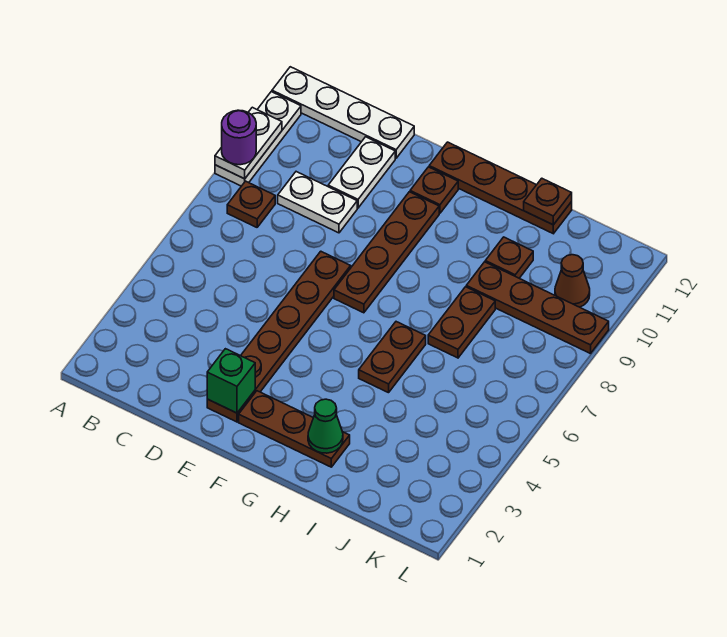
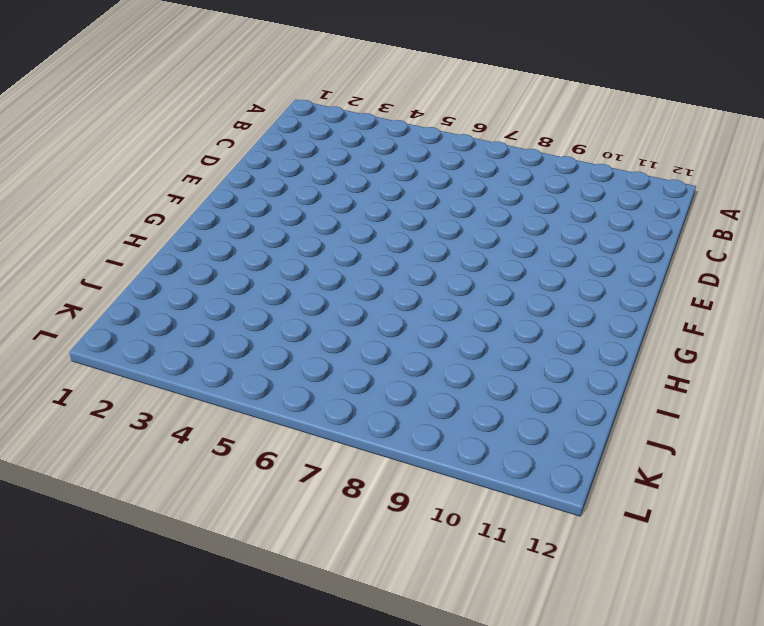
none -> white plate A9:A11 level 1
none -> white plate A12:D12 level 1
none -> brown plate B8 level 1

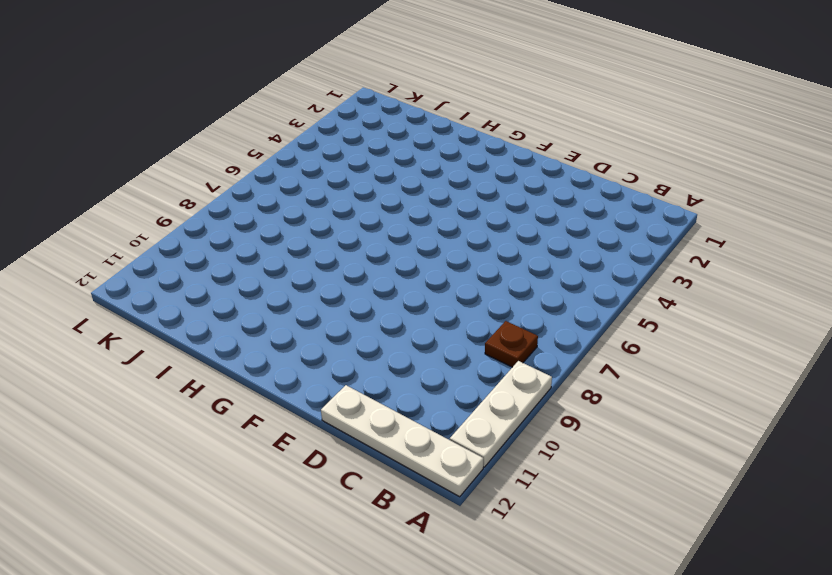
none -> white plate C9:D9 level 1
none -> white plate D10:D11 level 1
none -> brown plate E2:E7 level 1

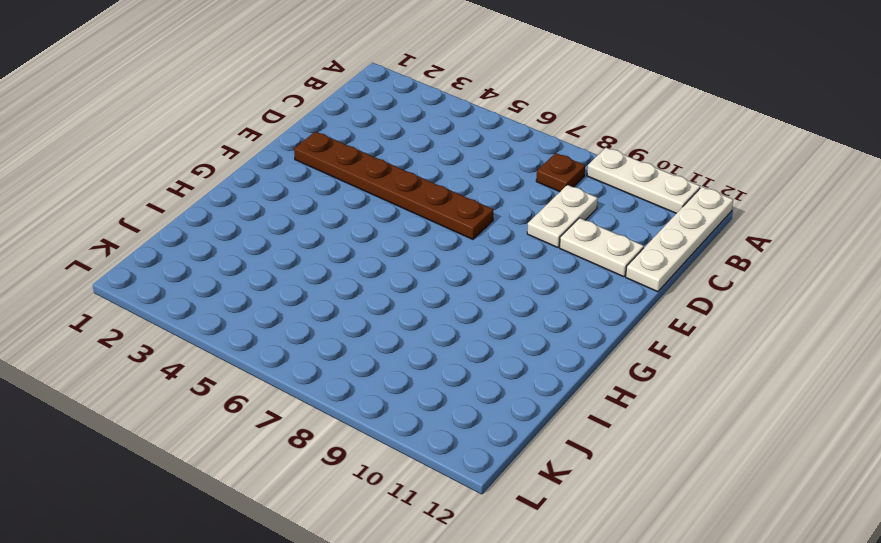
none -> brown plate F2:H2 level 1
none -> brown plate F7:F10 level 1
none -> brown plate F11 level 1

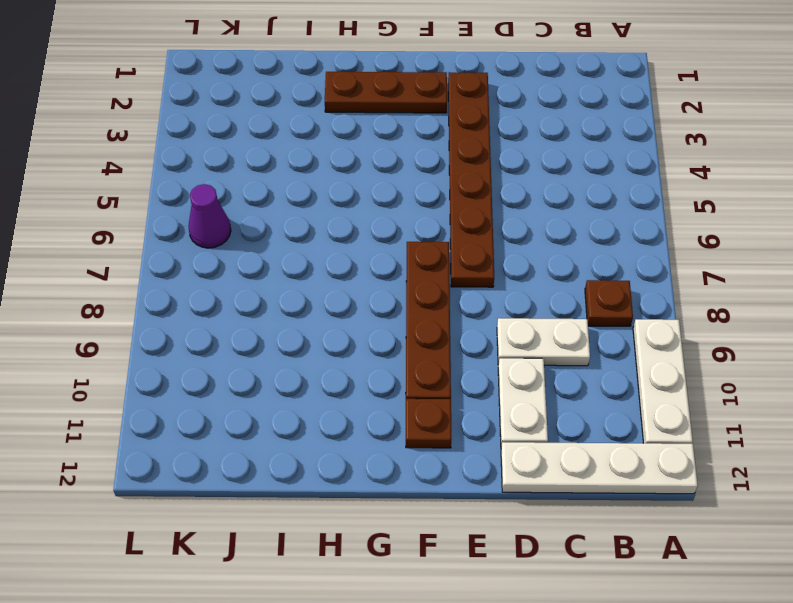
purple cone K6 level 1 -> none
none -> brown plate F12:I12 level 1
none -> brown plate H5:H6 level 1
none -> brown plate I7:I8 level 1

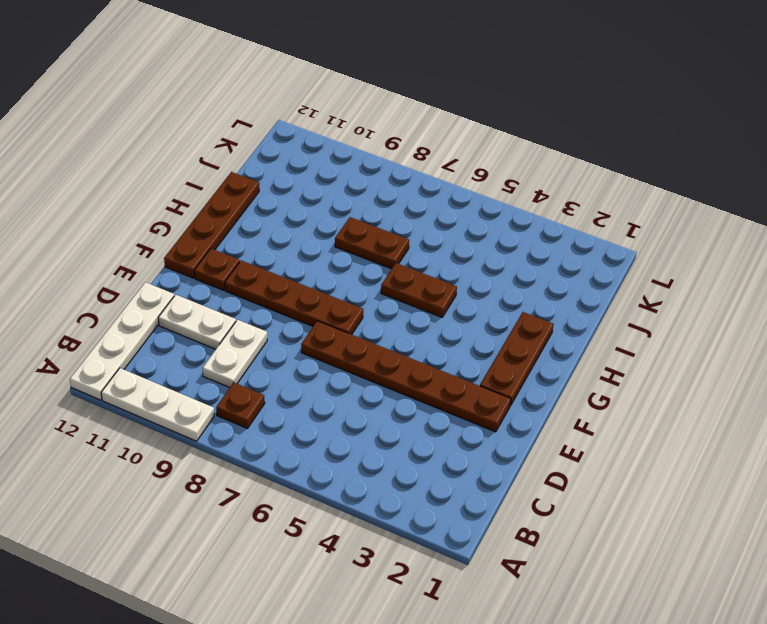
none -> brown plate I9:L9 level 1
none -> brown plate I10 level 1
none -> brown cone K10 level 1

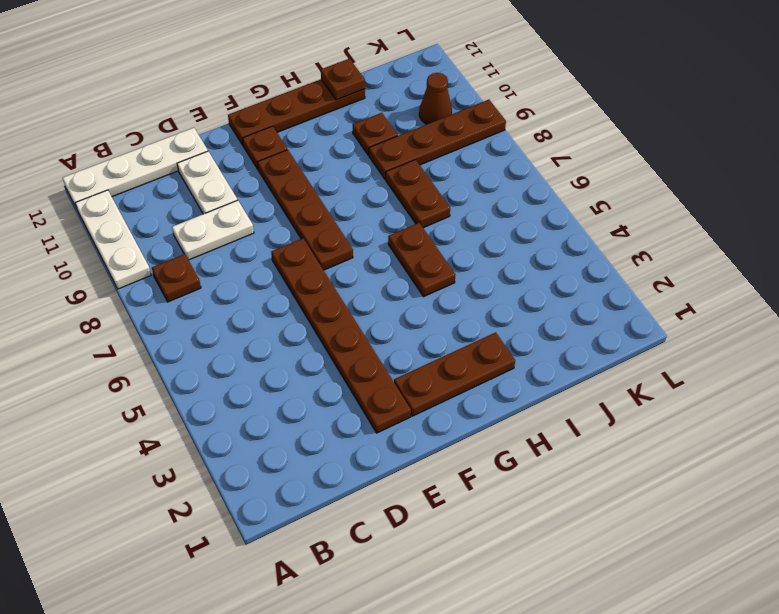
none -> white plate A9:A10 level 2
none -> green brick E2 level 2
none -> green cone H2 level 2

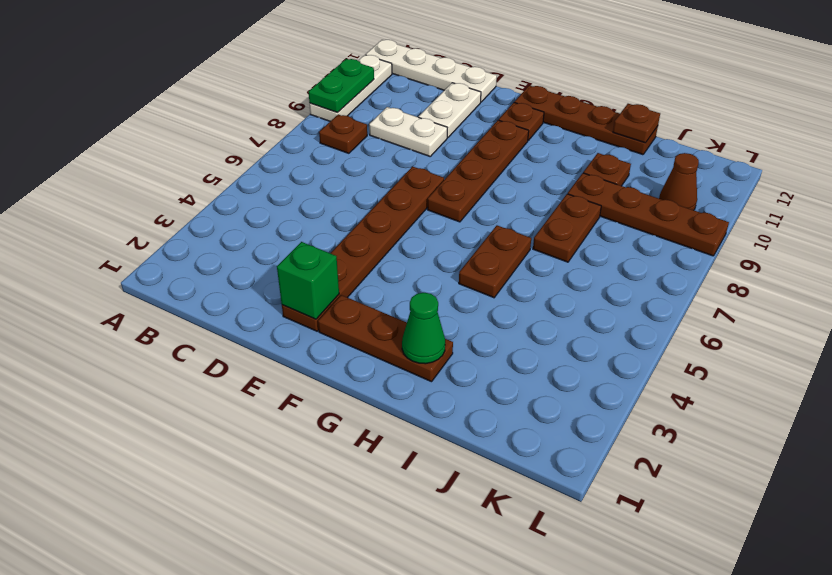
green plate A9:A10 level 2 -> white plate A9:A10 level 2
none -> purple round brick A9 level 3

